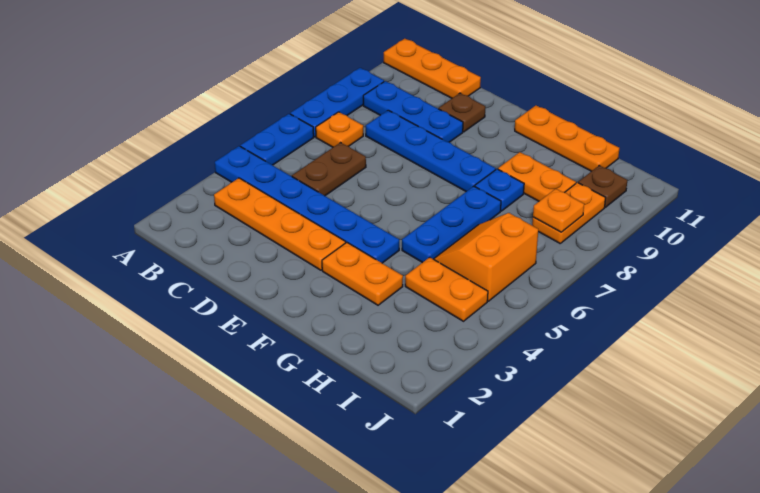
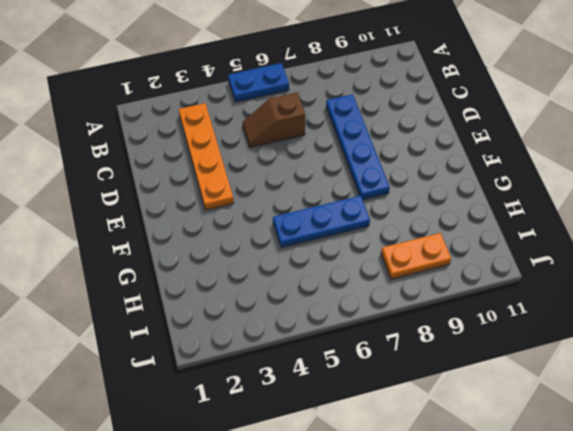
brown slope C5:C6 level 1 top 6 -> brown plate C5:C6 level 1
none -> blue plate A4:F4 level 1
none -> blue plate A7:A9 level 1
none -> orange plate A11:C11 level 1

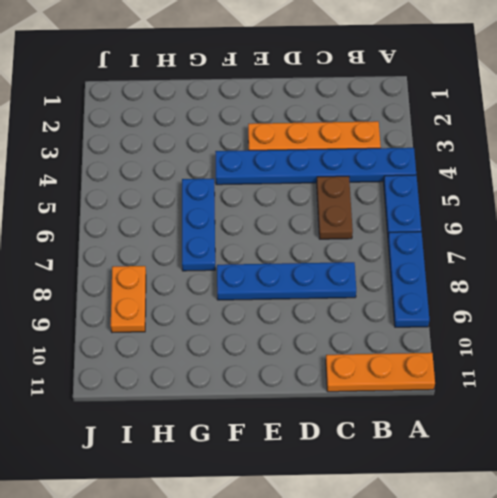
none -> orange plate B7 level 1
none -> blue plate B9:D9 level 1
none -> brown plate D10 level 1

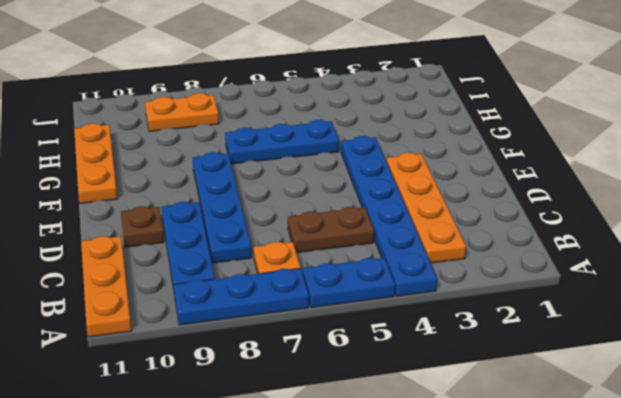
none -> orange plate F3:G3 level 1
none -> blue plate G8 level 1
none -> orange plate G9:H9 level 1

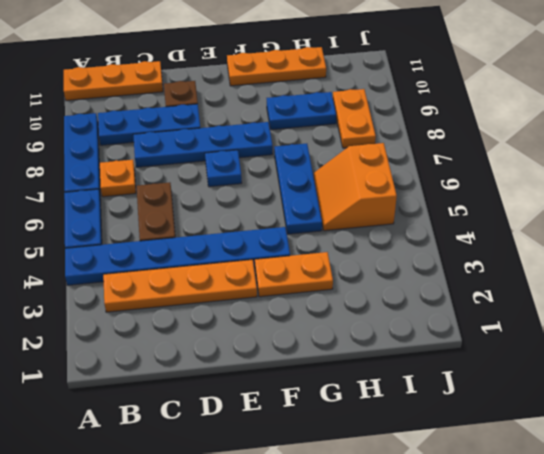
blue plate E7 level 1 -> blue plate G8 level 1
blue plate G9:H9 level 1 -> orange plate G9:H9 level 1
none -> orange plate H4:I4 level 1
none -> brown plate I10 level 1
none -> orange plate I8 level 2

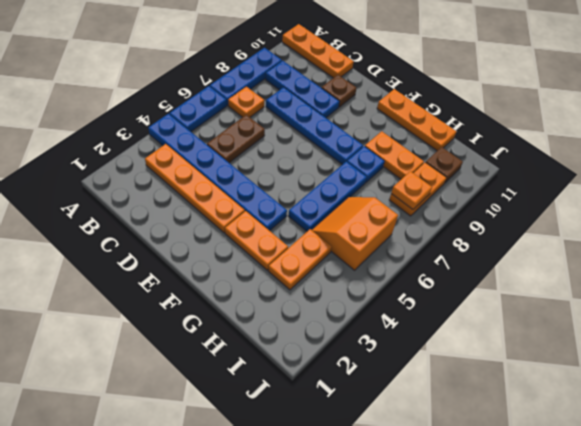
orange plate H3:H4 level 1 -> orange plate H4:I4 level 1

